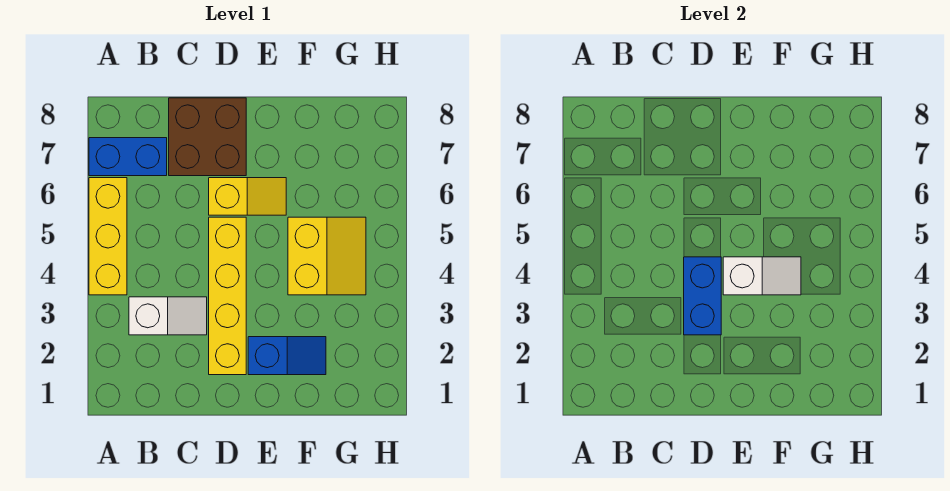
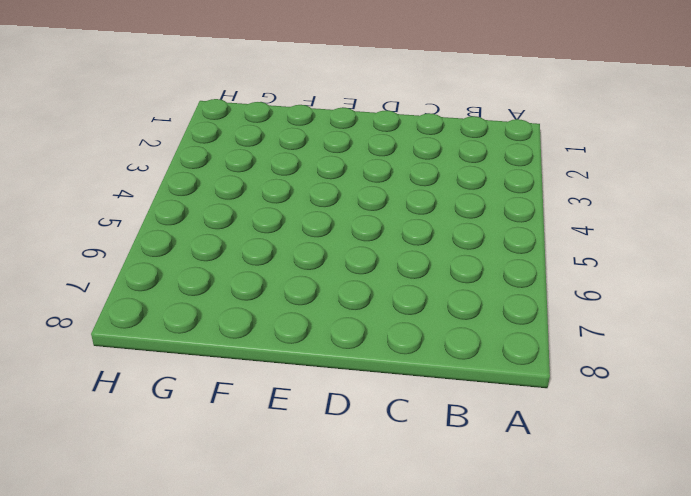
none -> yellow brick A4:A6 level 1
none -> blue brick A7:B7 level 1

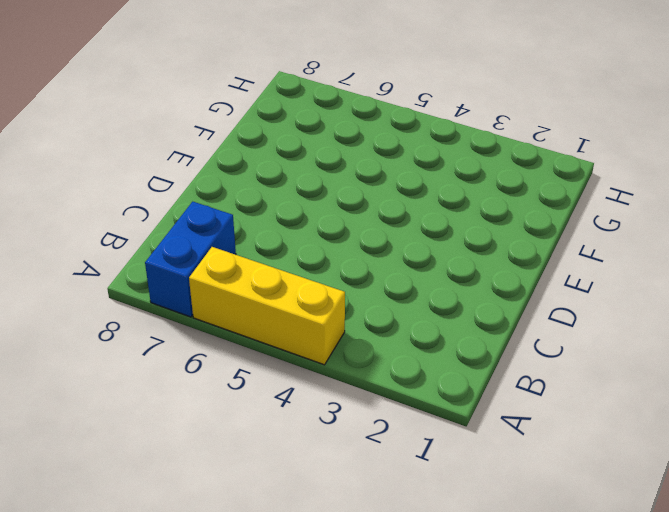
none -> white slope B3:C3 level 1 top B
none -> brown brick C7:D8 level 1

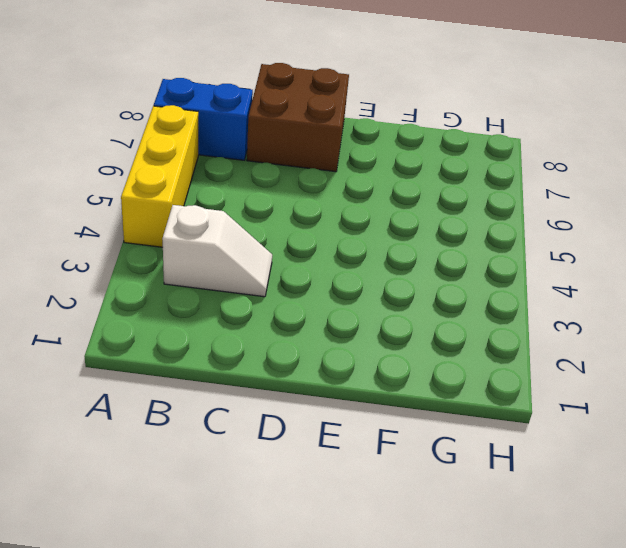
none -> yellow brick D2:D5 level 1
none -> yellow slope D6:E6 level 1 top D

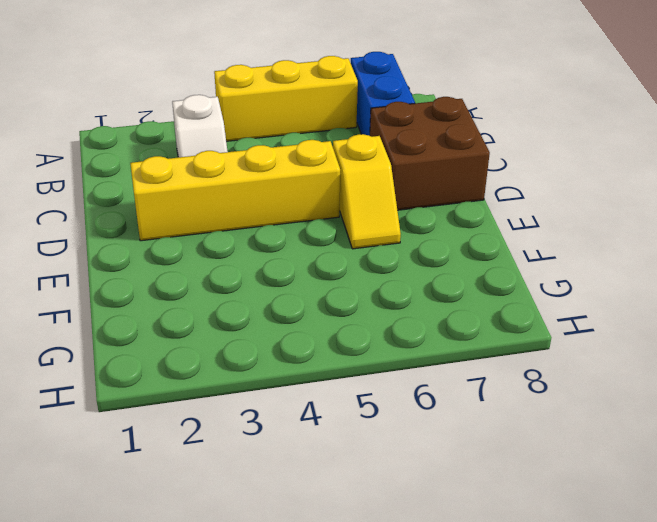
none -> blue slope E2:F2 level 1 top E
none -> yellow slope F4:G5 level 1 top F

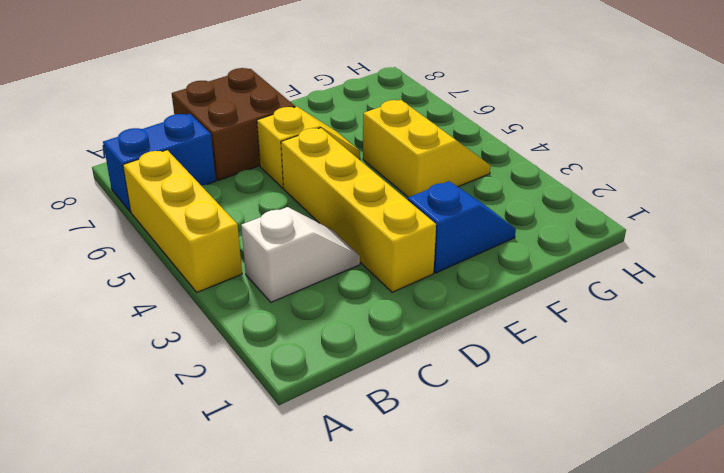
none -> blue brick D3:D4 level 2
none -> white slope E4:F4 level 2 top E

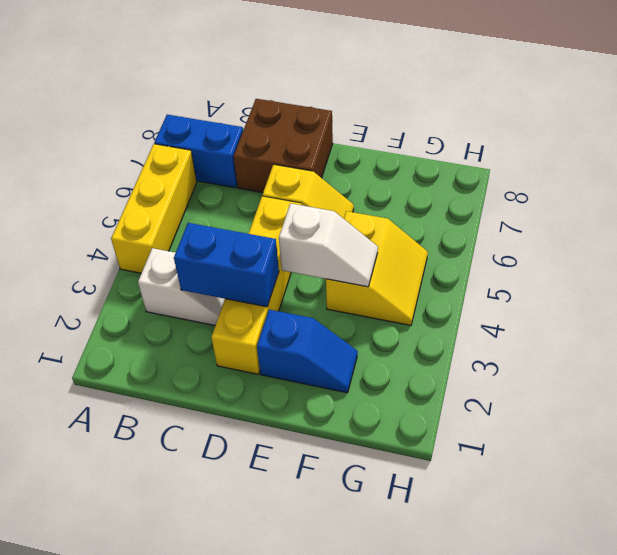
blue brick C3:D3 level 2 -> blue brick D3:D4 level 2

